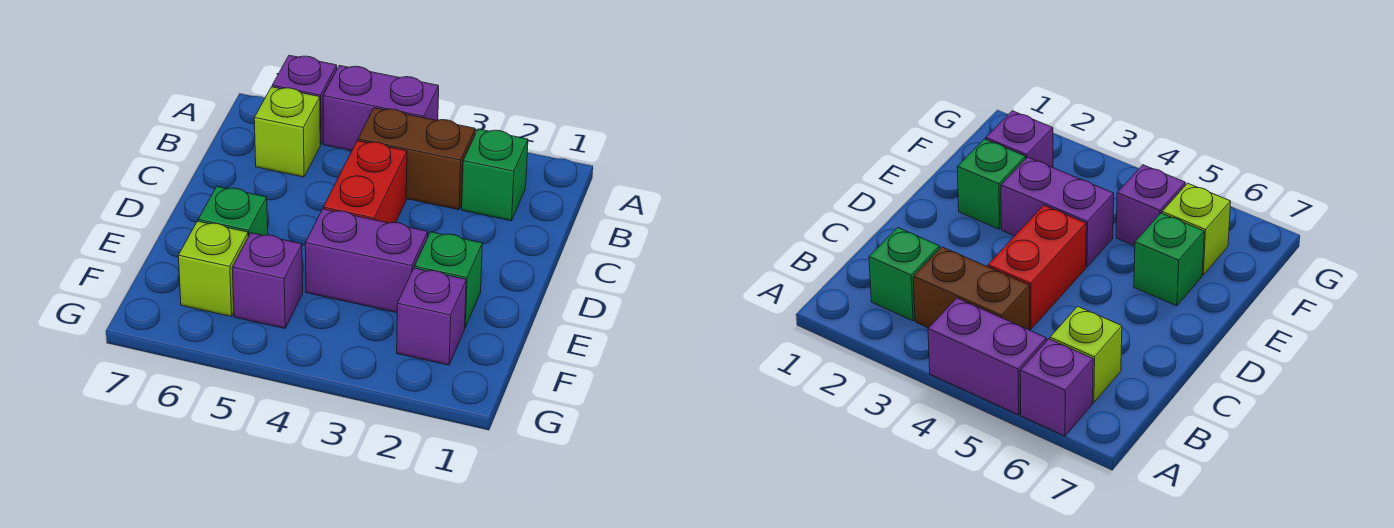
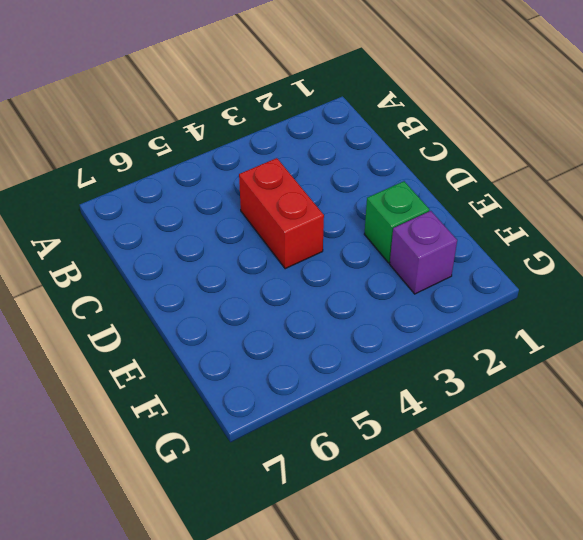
none -> purple brick A4:A5 level 1
none -> purple brick A6 level 1
none -> green brick B2 level 1

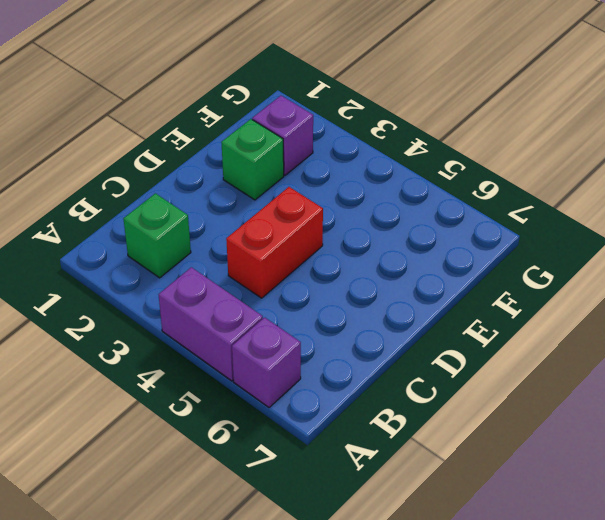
none -> brown brick B3:B4 level 1
none -> lime brick B6 level 1
none -> purple brick E3:E4 level 1

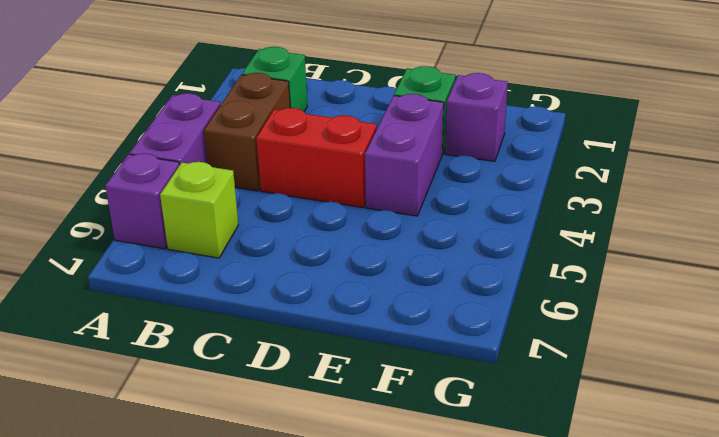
none -> green brick E6 level 1
none -> purple brick F5 level 1
none -> lime brick F6 level 1

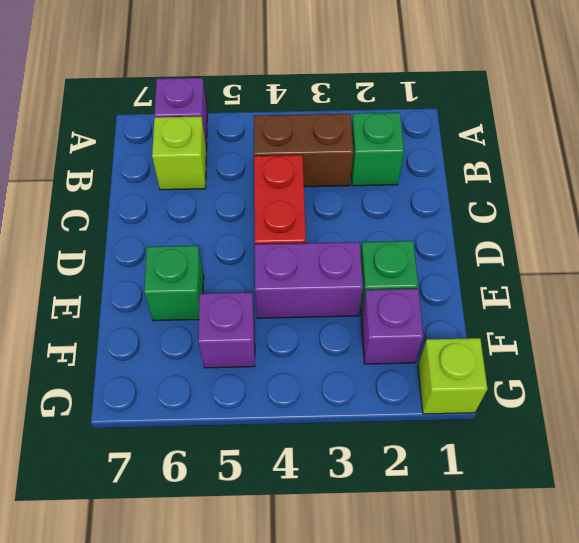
lime brick G1 level 1 -> lime brick F6 level 1
none -> purple brick A4:A5 level 1

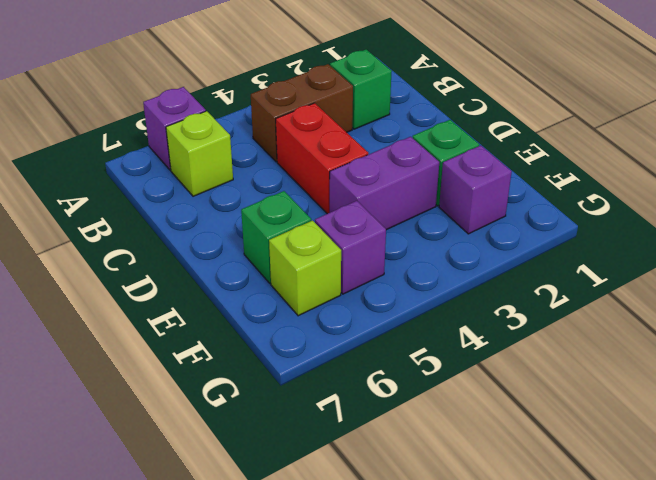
none -> purple brick A4:A5 level 1

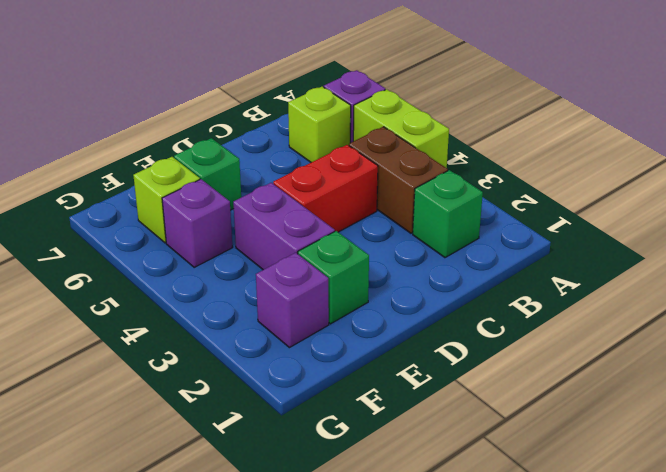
lime brick A4:A5 level 1 -> purple brick A4:A5 level 1

